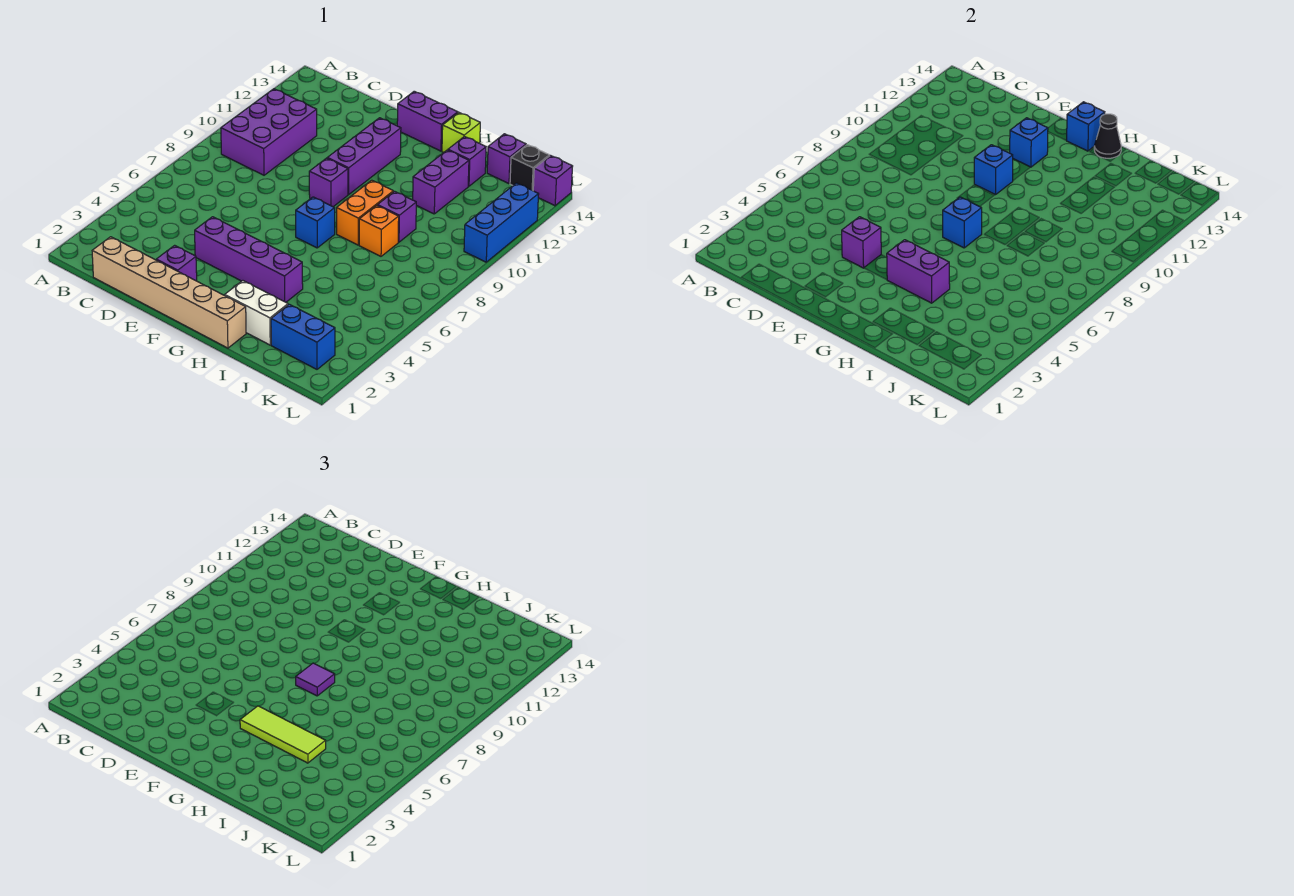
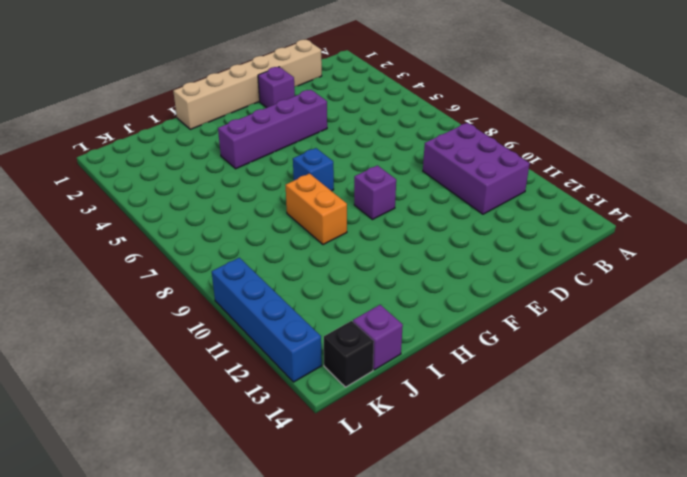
blue brick L10:L13 level 1 -> blue brick L10:L12 level 1
none -> purple brick F10:F12 level 1
none -> purple brick F14:G14 level 1
none -> white brick H2:I2 level 1

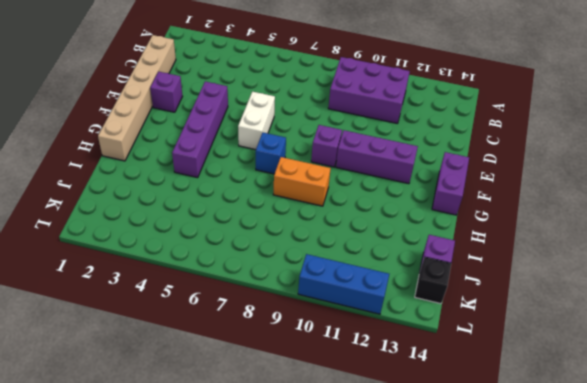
white brick E6:F6 level 1 -> white brick H2:I2 level 1
none -> lime brick H14 level 1
none -> orange brick I8 level 1
none -> purple brick I9 level 1

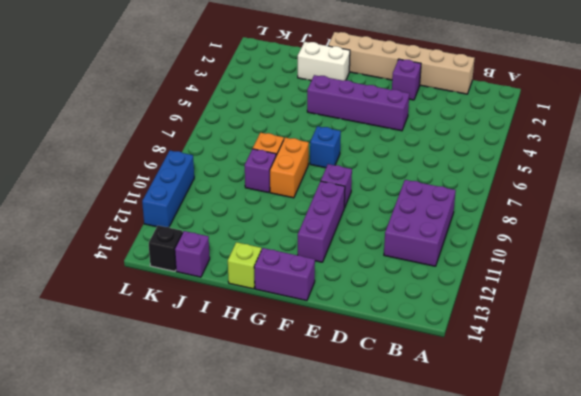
none -> purple brick I11:I12 level 1
none -> purple brick I13 level 1
none -> blue brick J2:K2 level 1

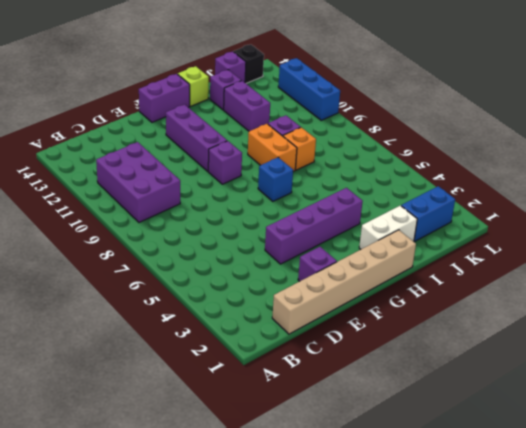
none -> purple brick L14 level 1
none -> purple brick E4 level 2
none -> blue brick F10 level 2

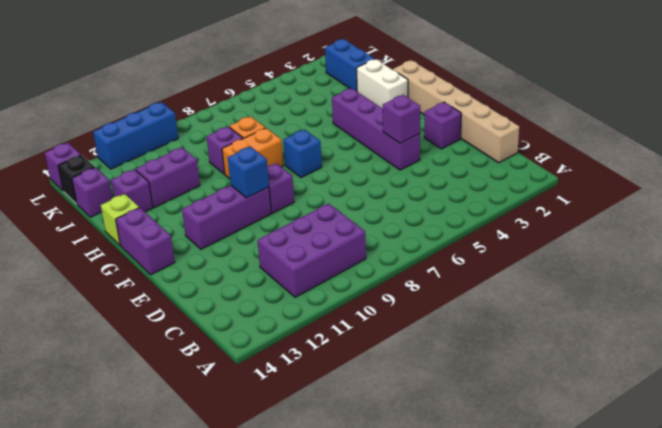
none -> blue brick F12 level 2
none -> purple brick G4:H4 level 2
none -> blue brick G7 level 2

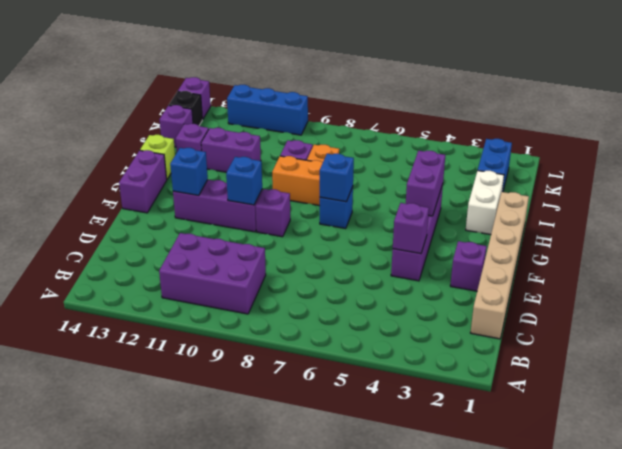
none -> blue brick G14 level 2
none -> black cone H14 level 2
none -> lime tile G4:I4 level 3

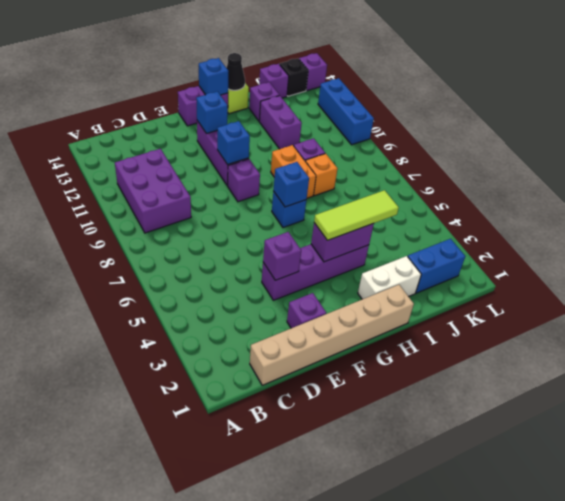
none -> purple tile G7 level 3

